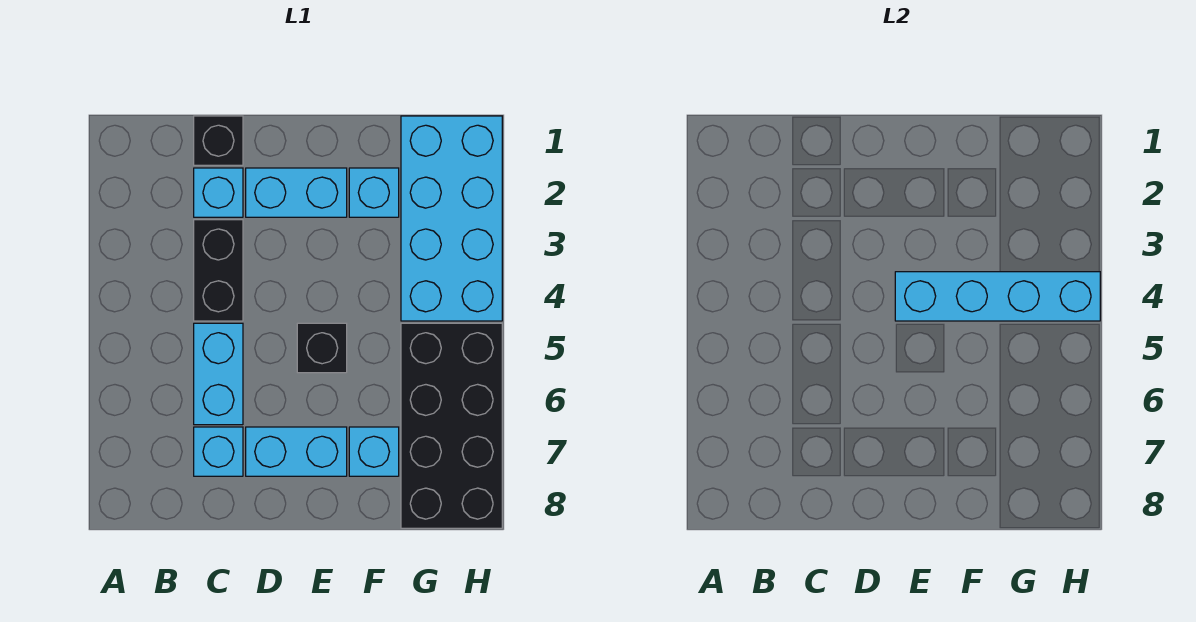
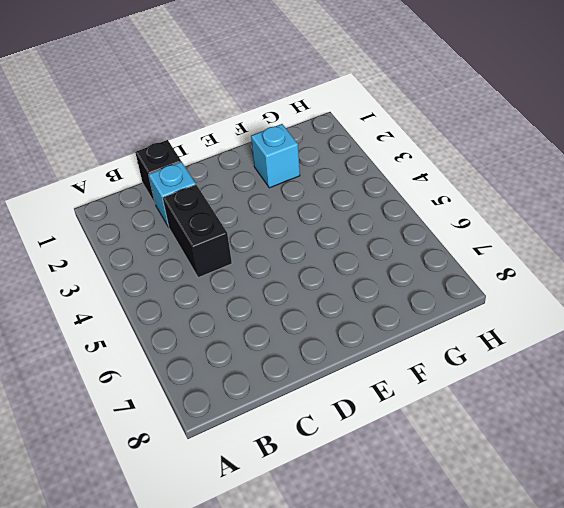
none -> cyan brick C5:C6 level 1
none -> cyan brick C7 level 1
none -> cyan brick D2:E2 level 1

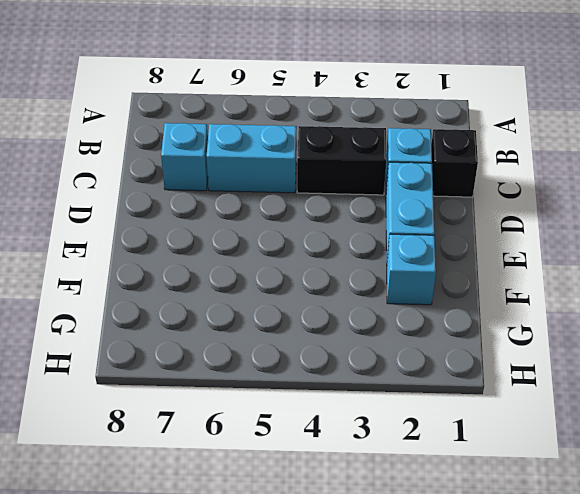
none -> cyan brick D7:E7 level 1
none -> black brick E5 level 1
none -> cyan brick F7 level 1

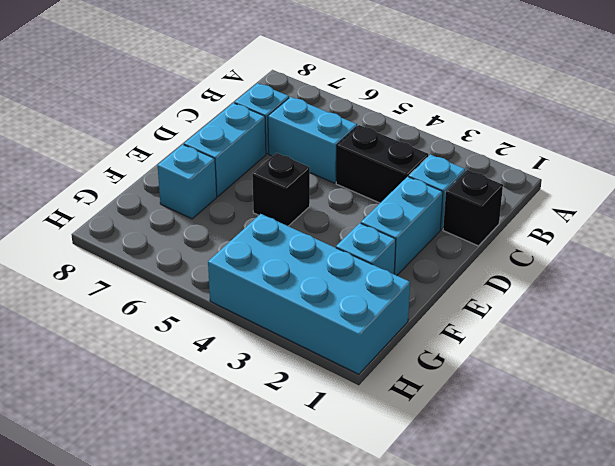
none -> black brick G5:H8 level 1
none -> cyan brick E4:H4 level 2

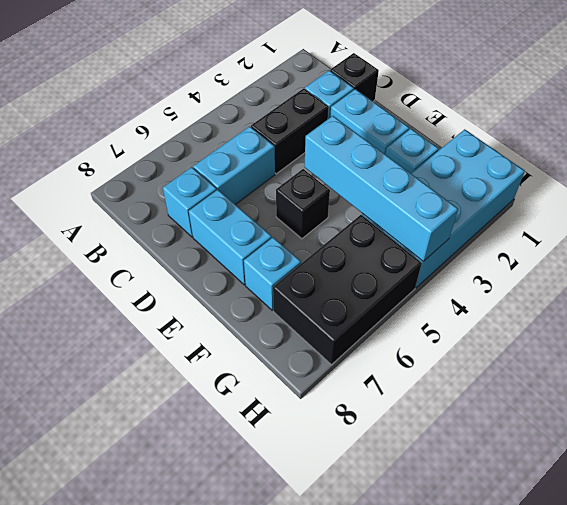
black brick G5:H7 level 1 -> black brick G5:H8 level 1

